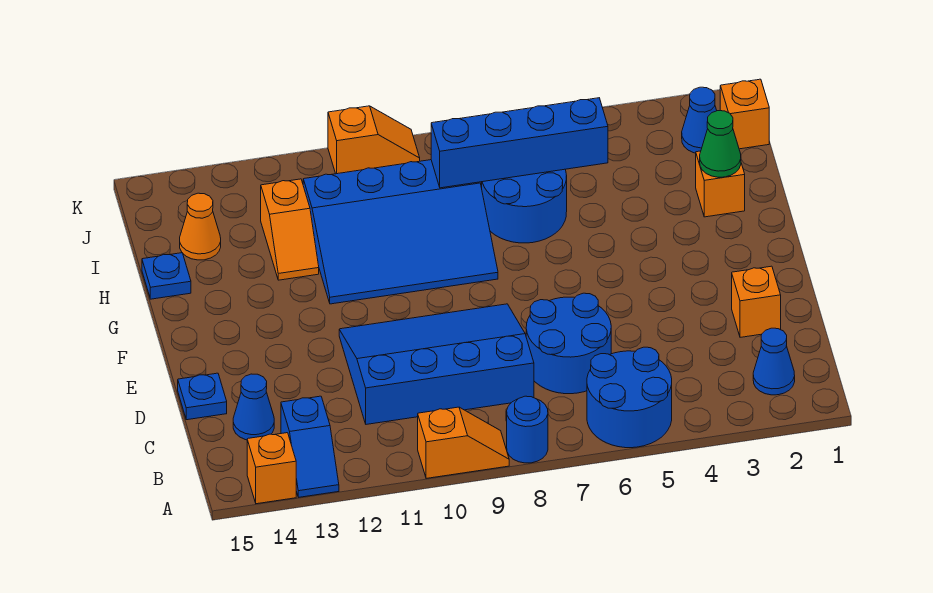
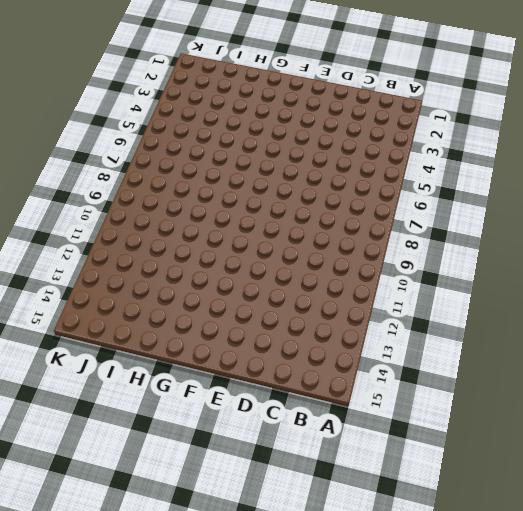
none -> blue round brick A5:B6 level 1
none -> blue round brick A8 level 1
none -> orange slope A9:A10 level 1 top 10

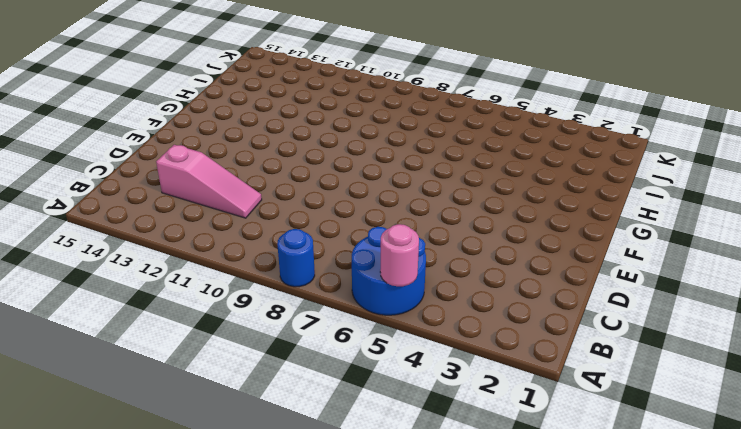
pink round brick A5 level 2 -> none
pink slope C11:C13 level 1 top 13 -> blue slope C8:E11 level 1 top C
none -> orange slope A9:A10 level 1 top 10
none -> blue slope A13:B13 level 1 top B
none -> orange brick A14 level 1

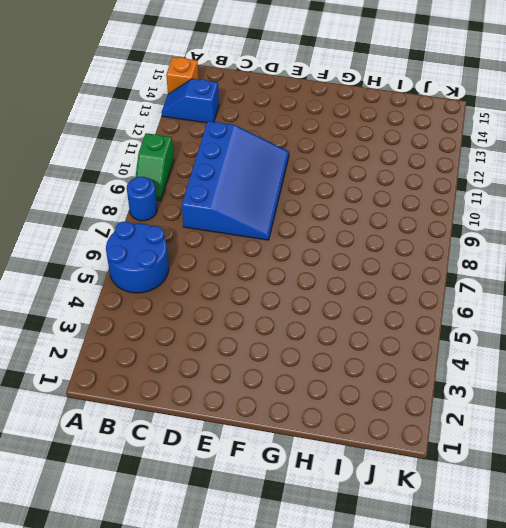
green slope A9:A10 level 1 top 10 -> orange slope A9:A10 level 1 top 10
none -> blue cone B2 level 1
none -> blue round brick C6:D7 level 1
none -> blue cone C14 level 1

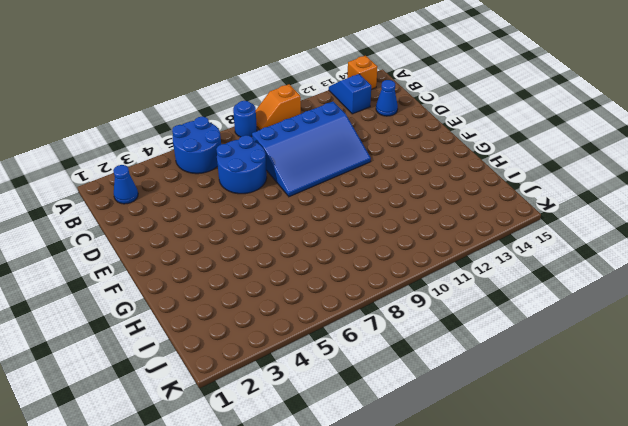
none -> orange brick D2 level 1
none -> blue plate D15 level 1
none -> blue slope G8:I11 level 1 top I

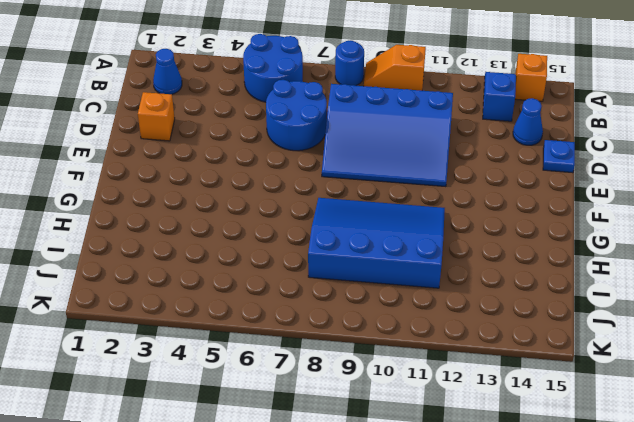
none -> orange brick H2 level 1
none -> blue round brick H6:I7 level 1
none -> orange slope H12:I12 level 1 top I

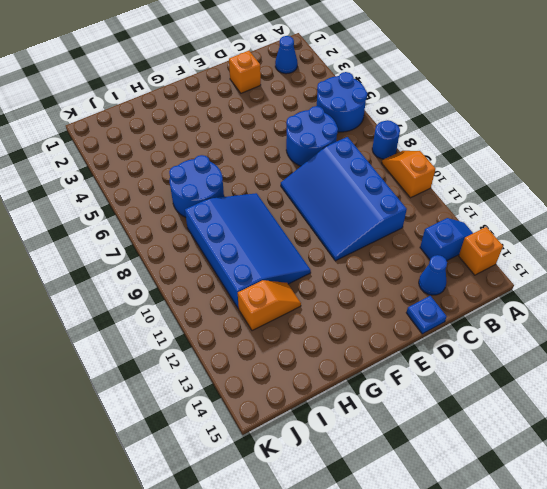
none -> orange brick H2 level 1
none -> blue plate H15 level 1
none -> orange cone I14 level 1

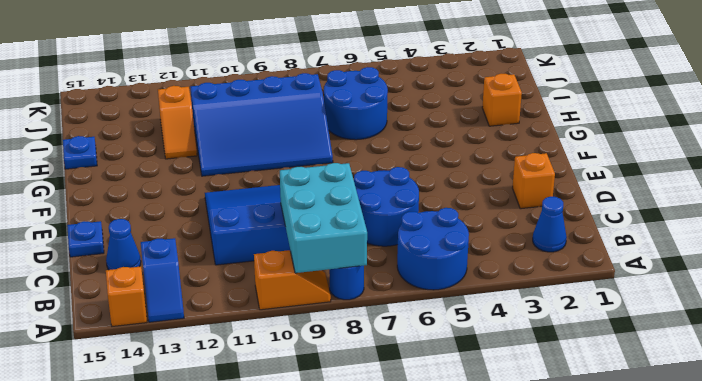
cyan brick A8:C9 level 2 -> none
none -> orange cone I14 level 1
none -> orange brick J1 level 1
none -> blue cone J2 level 1

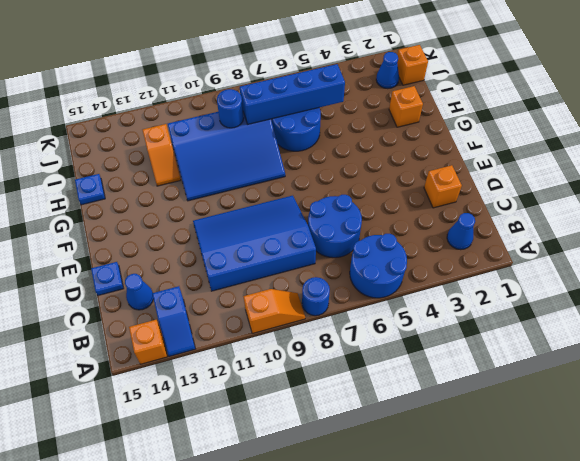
blue round brick I9 level 2 -> none
none -> orange cone I14 level 1
none -> orange slope K9:K10 level 1 top 10
none -> green cone H2 level 2

